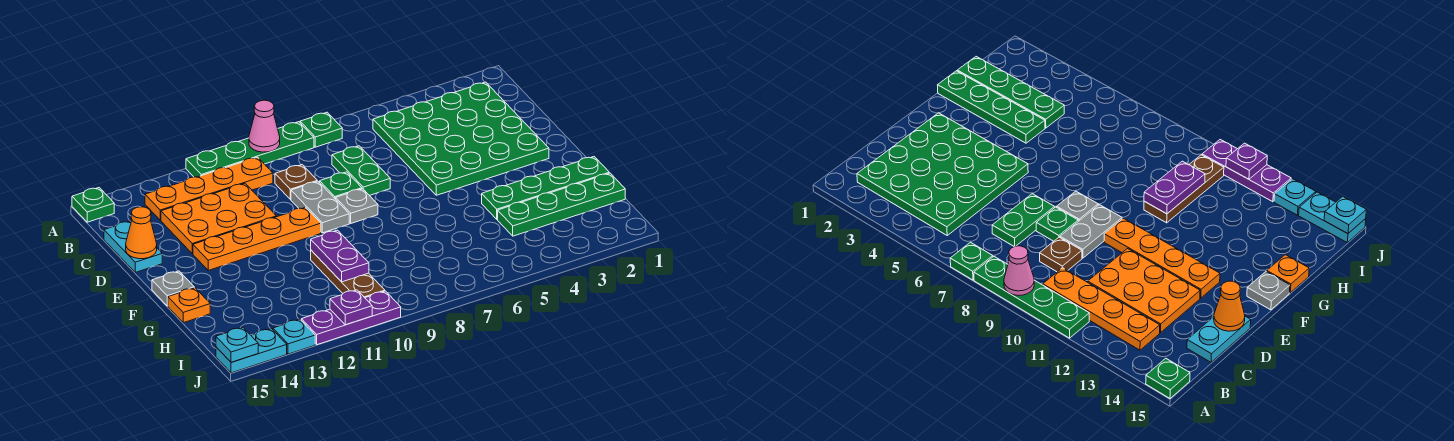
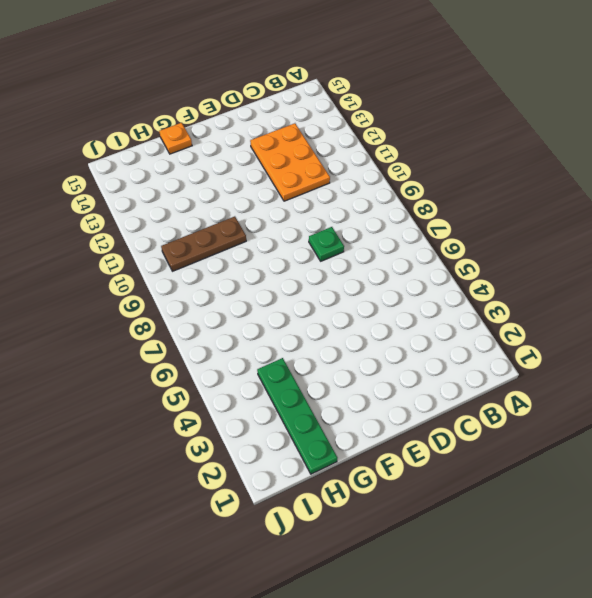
none -> green plate A7 level 1
none -> green plate A8:A11 level 1
none -> green plate A15 level 1

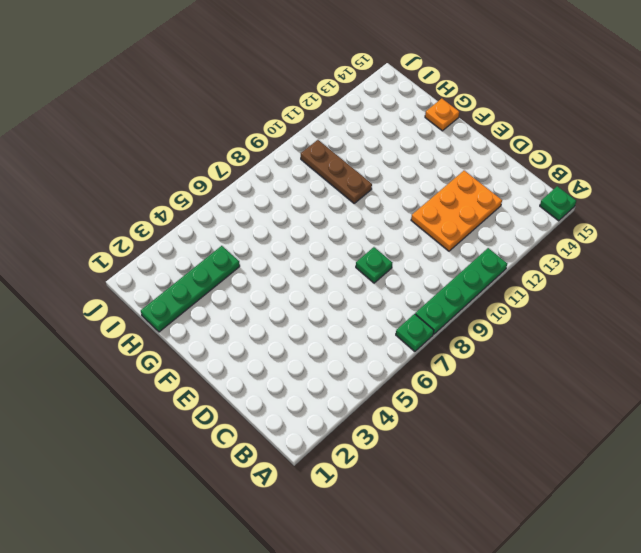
none -> green plate B2:E5 level 1
none -> orange plate B10:B13 level 1
none -> green plate C7:D7 level 1

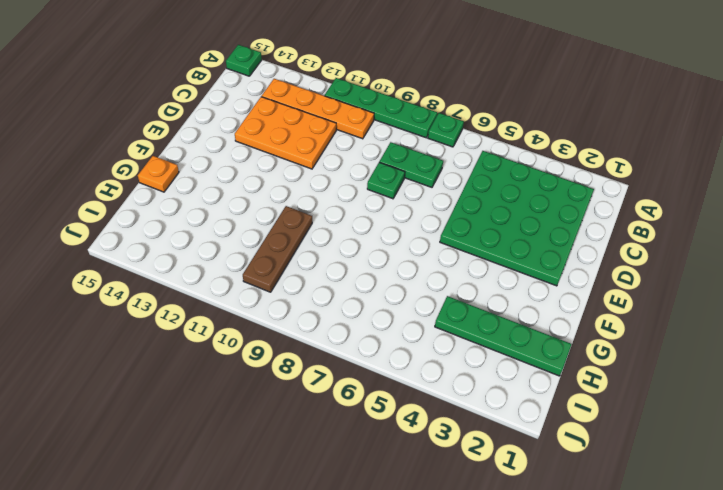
green plate C7:C8 level 1 -> green plate C7:D7 level 1
none -> brown plate C9 level 1
none -> cyan plate C15:D15 level 1
none -> grey plate D9:E9 level 1

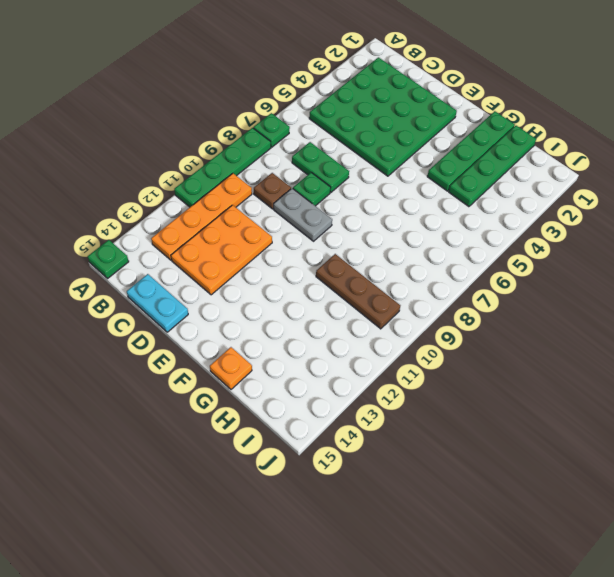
none -> grey plate E8 level 1
none -> orange plate E10:E13 level 1
none -> grey plate F15 level 1

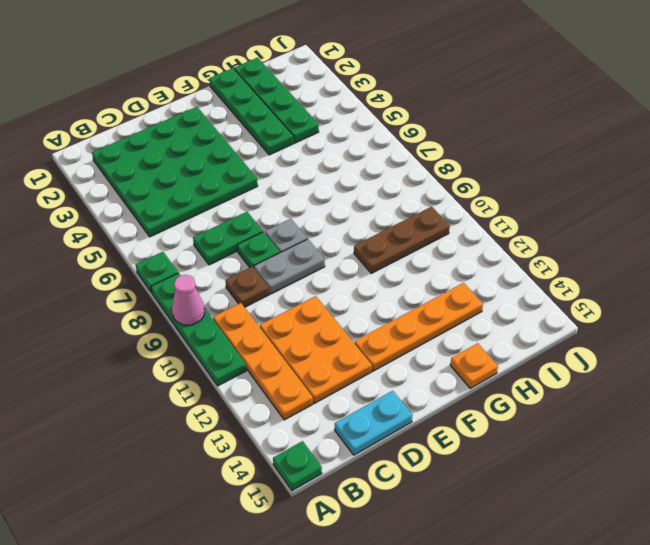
orange plate E13:H13 level 1 -> orange plate E10:E13 level 1
none -> grey plate F15 level 1
none -> purple plate J10:J12 level 1
none -> cyan plate J13 level 1

